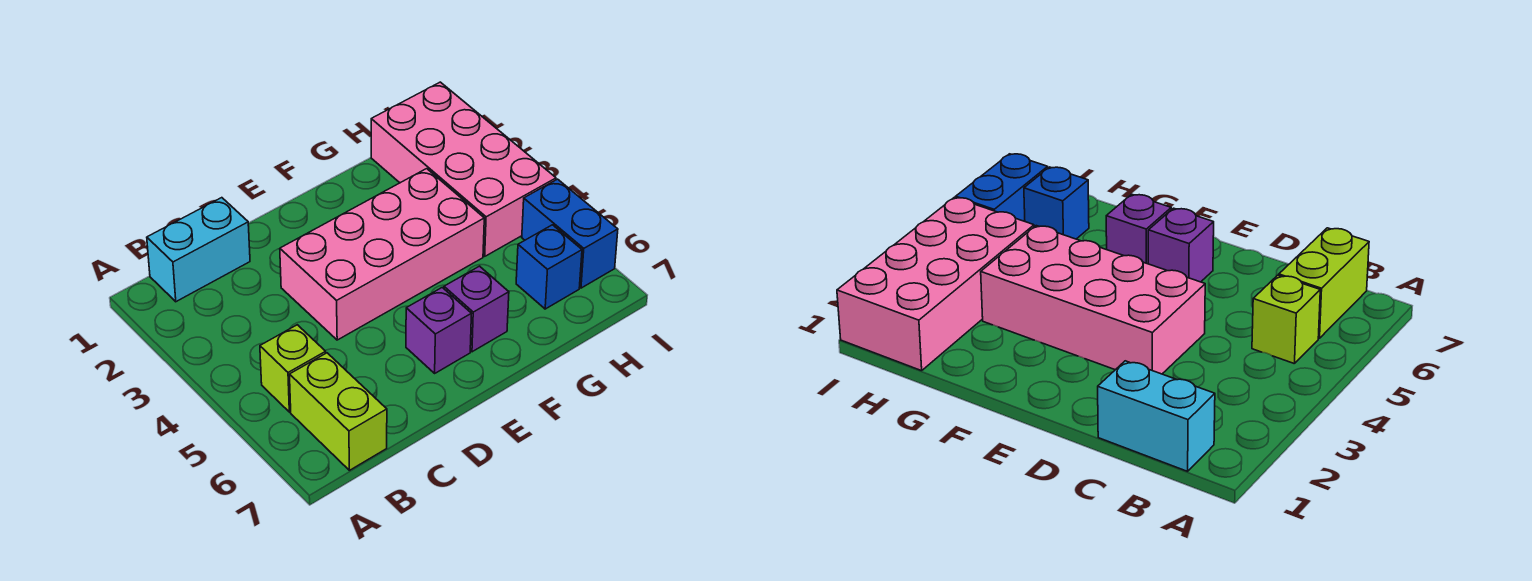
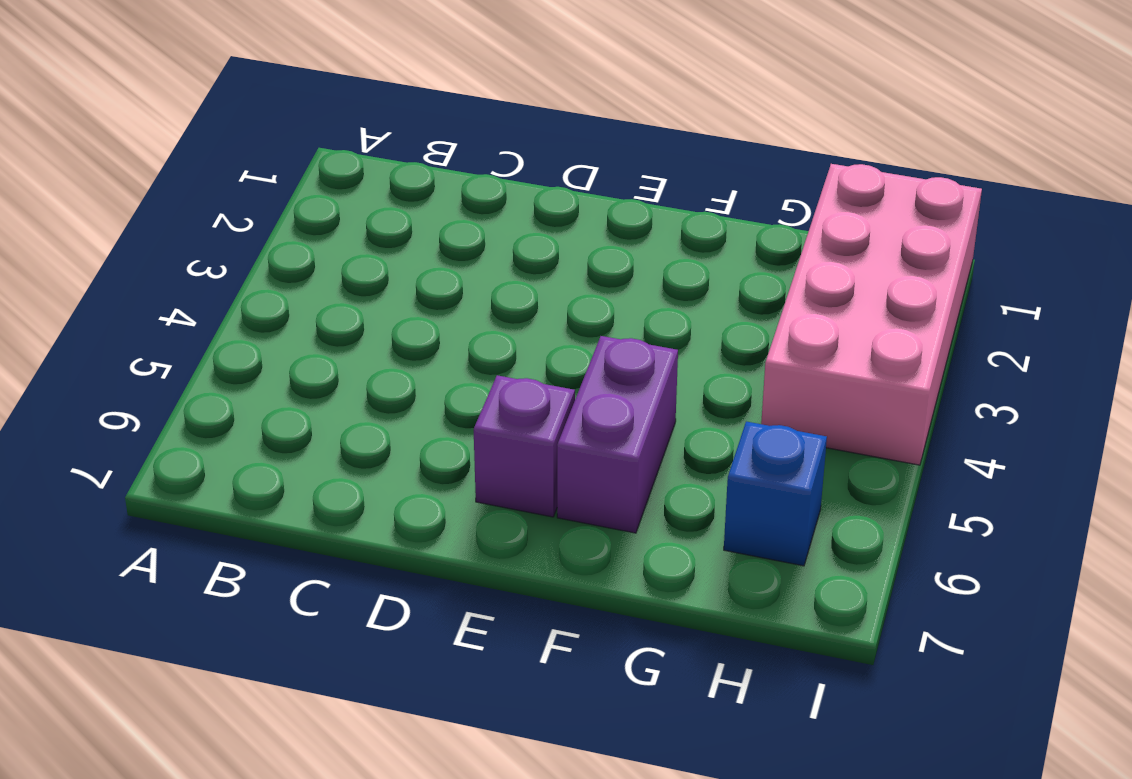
purple brick F5:F6 level 1 -> purple brick F6 level 1
none -> cyan brick B1:C1 level 1
none -> lime brick B5 level 1

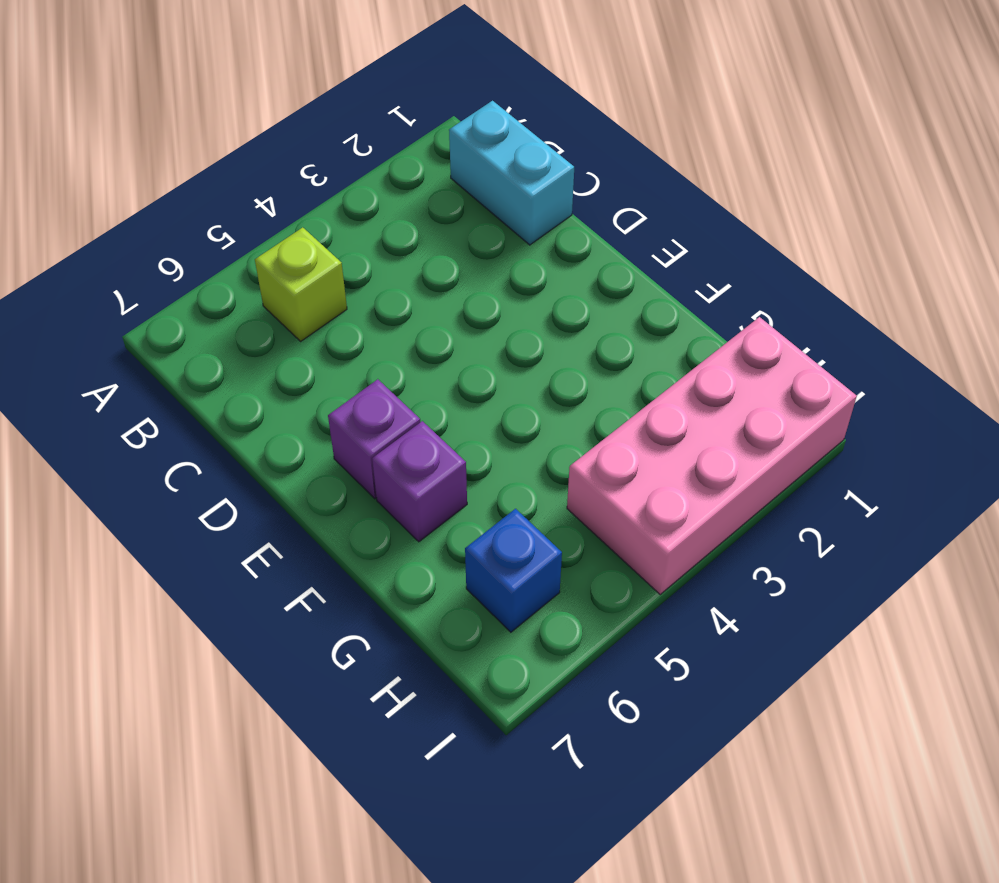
none -> lime brick B6:B7 level 1
none -> pink brick D3:G4 level 1

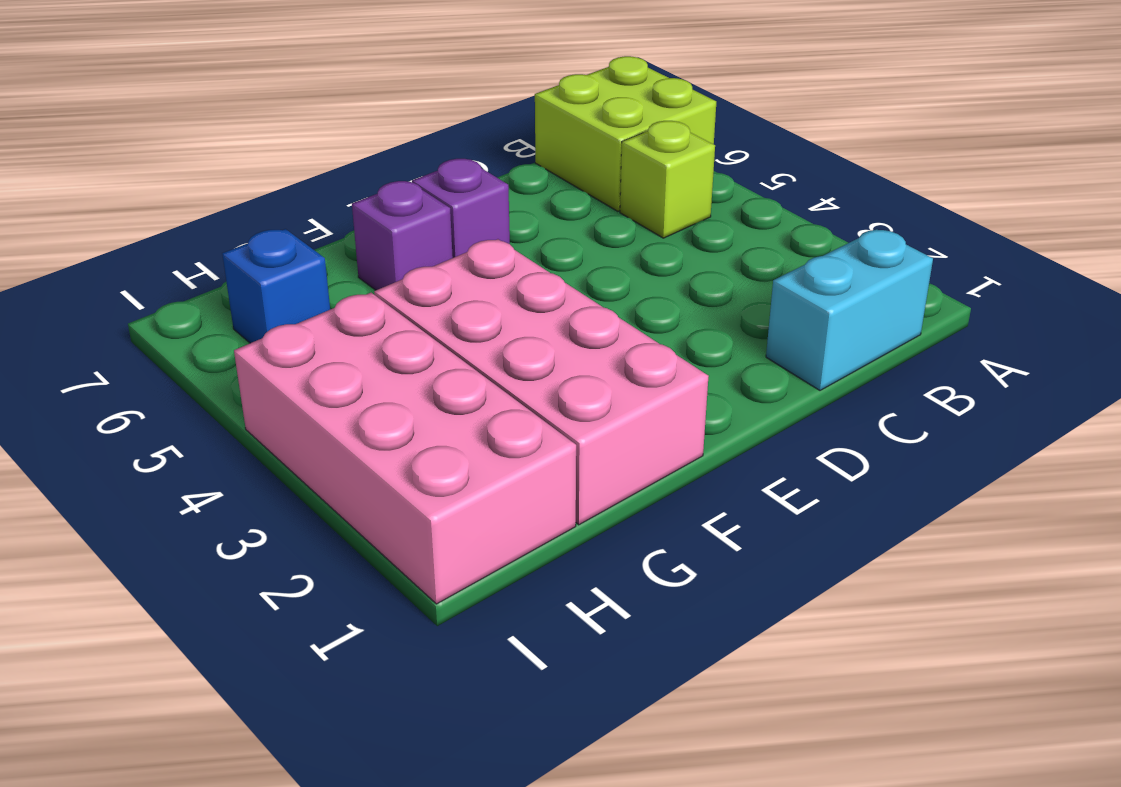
lime brick A6:B7 level 1 -> lime brick B6:B7 level 1
pink brick F1:G4 level 1 -> pink brick D3:G4 level 1
none -> blue brick I5:I6 level 1

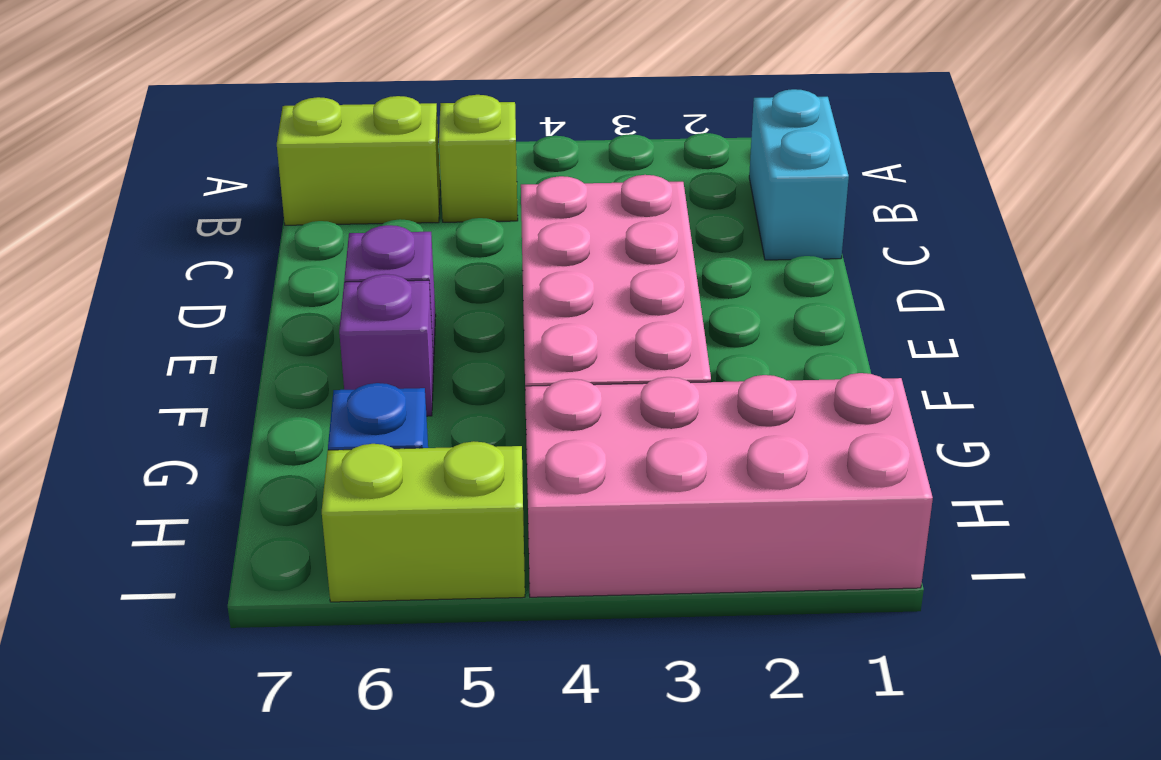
lime brick I5:I6 level 1 -> blue brick I5:I6 level 1

